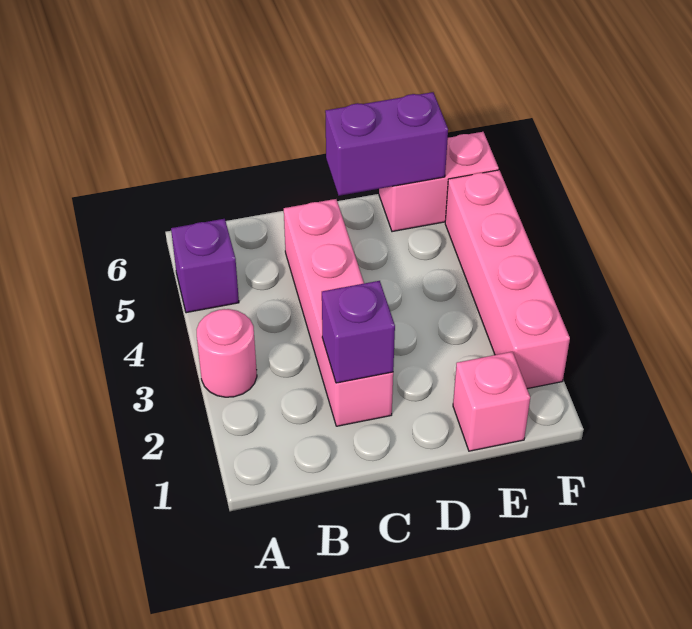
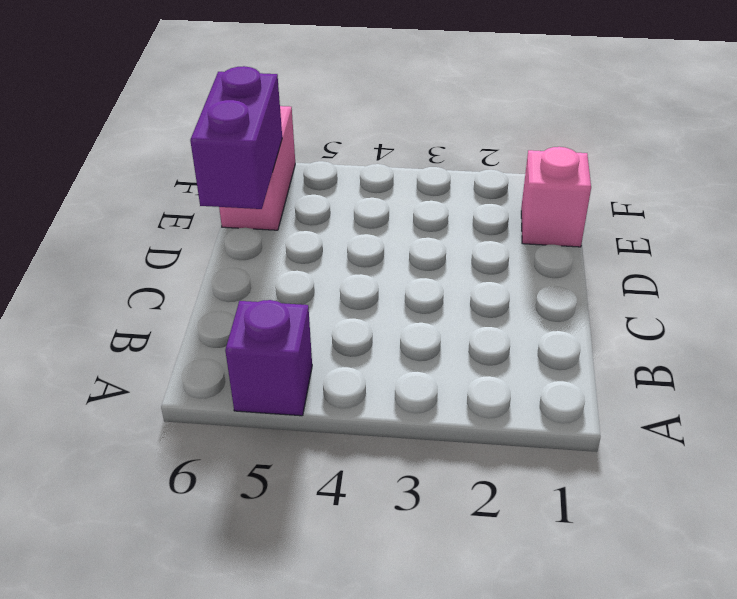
none -> pink round brick A3 level 1
none -> pink brick C2:C5 level 1

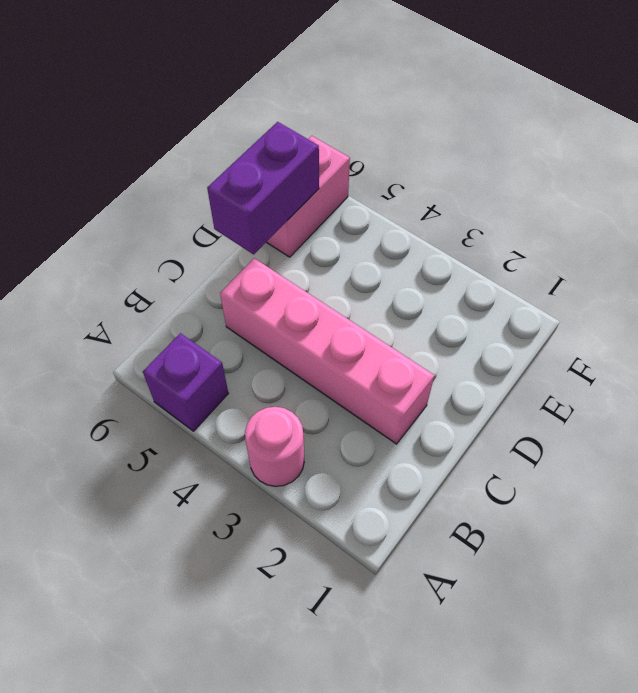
none -> pink brick E1 level 1
none -> pink brick F2:F5 level 1

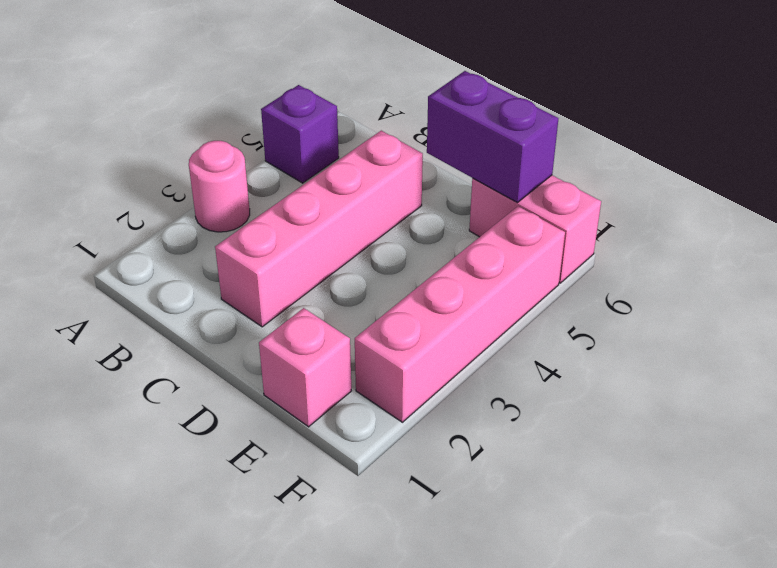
none -> purple brick C2 level 2

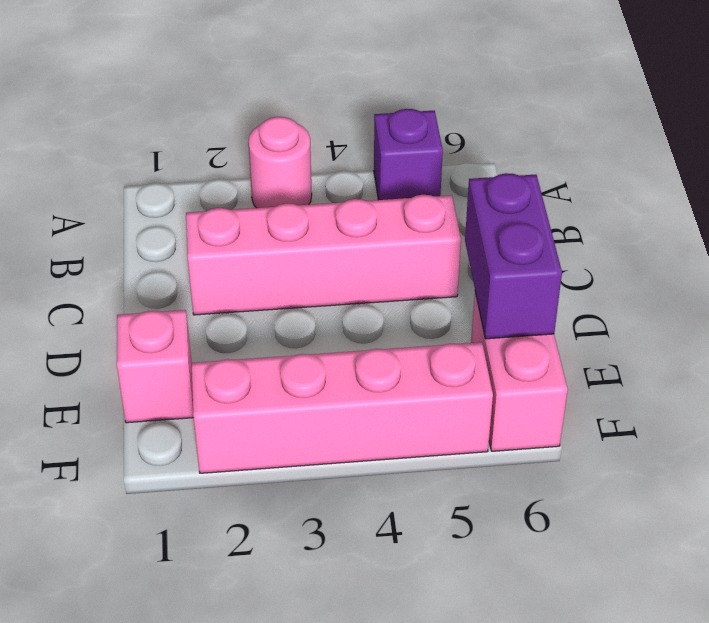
none -> purple brick C2 level 2

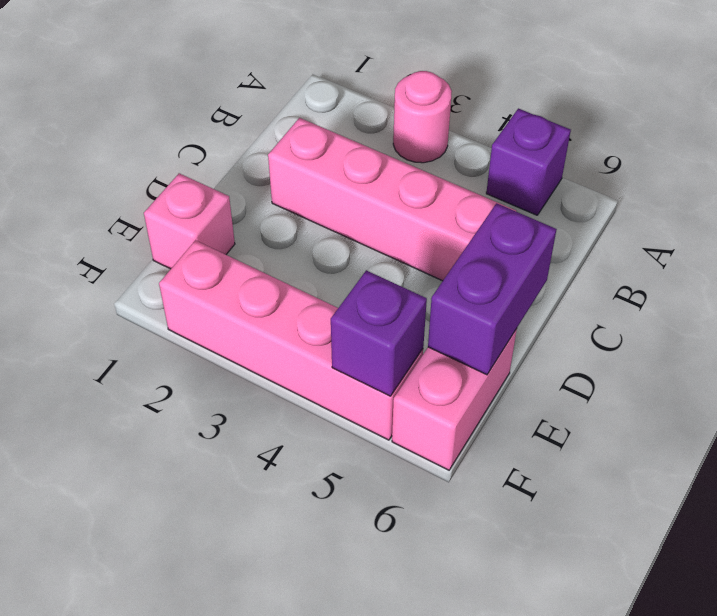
purple brick F5 level 2 -> purple brick C2 level 2

